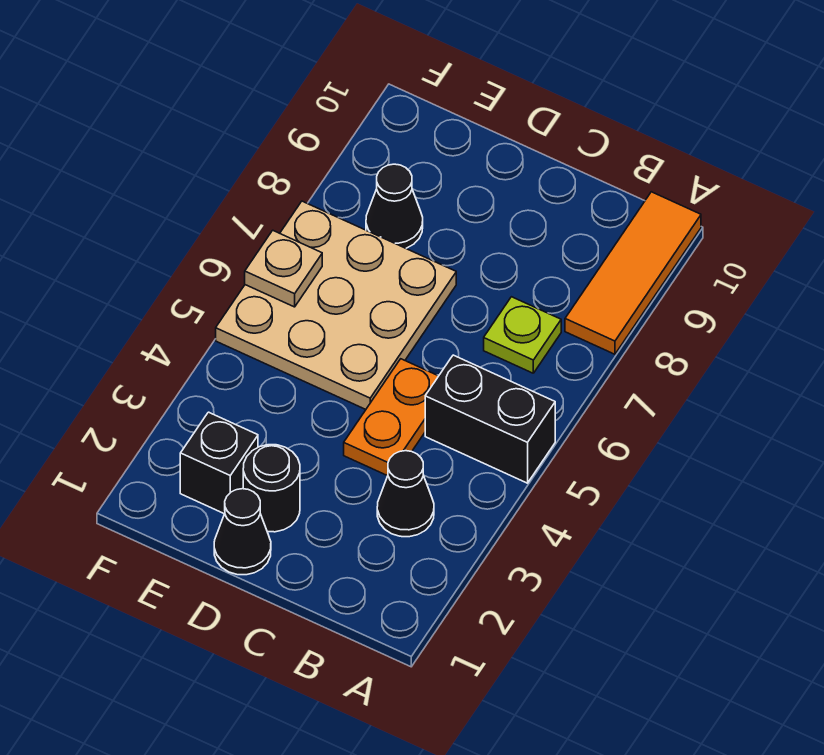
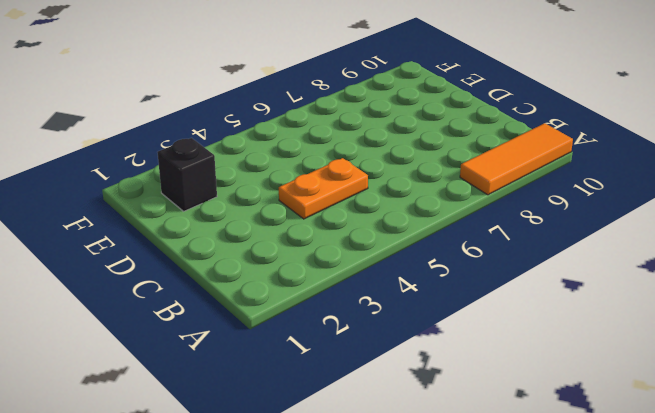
none -> black brick A5:B5 level 1
none -> black cone B3 level 1

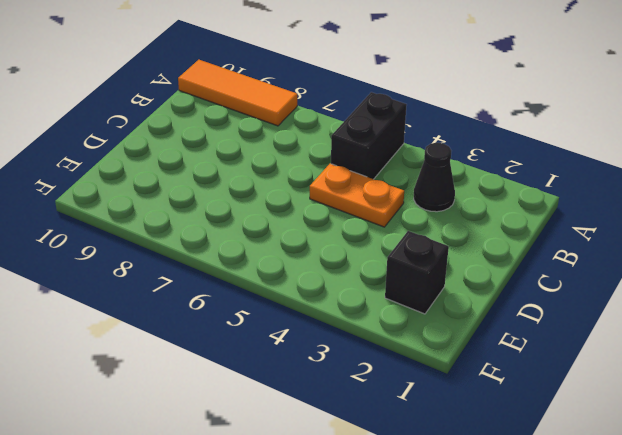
none -> lime plate B7 level 1
none -> black cone D1 level 1

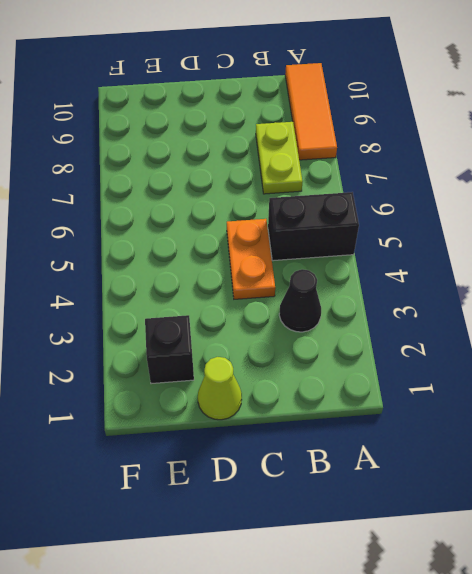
lime plate B7:B8 level 1 -> lime plate B7 level 1
lime cone D1 level 1 -> black cone D1 level 1
none -> black round brick D2 level 1
none -> tan plate D5:F7 level 1

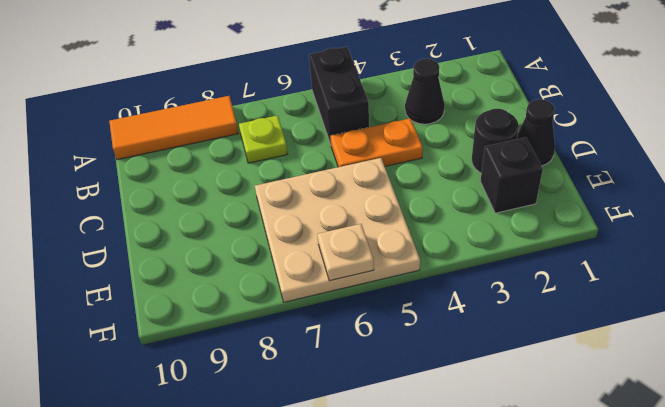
none -> black cone E8 level 1

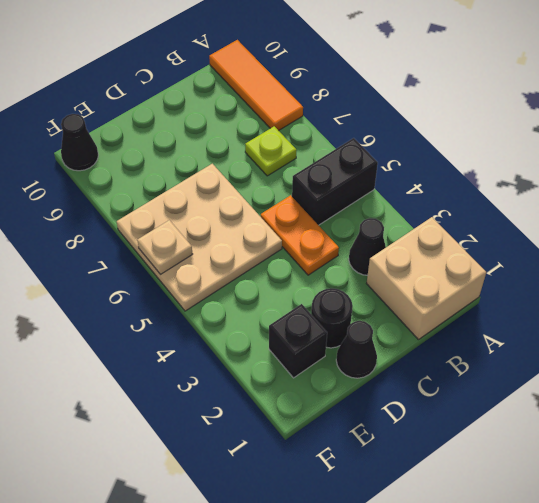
tan brick A1:B2 level 1 -> none
black cone F10 level 1 -> black cone E8 level 1

